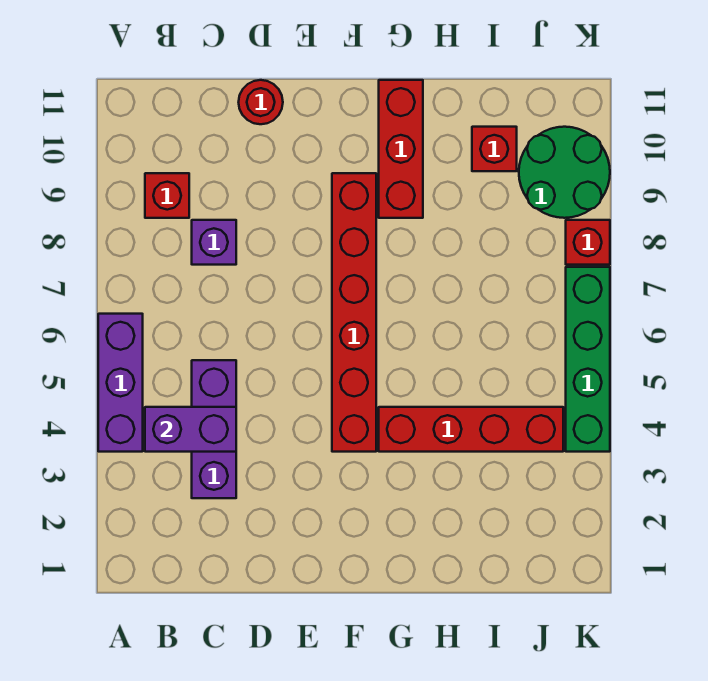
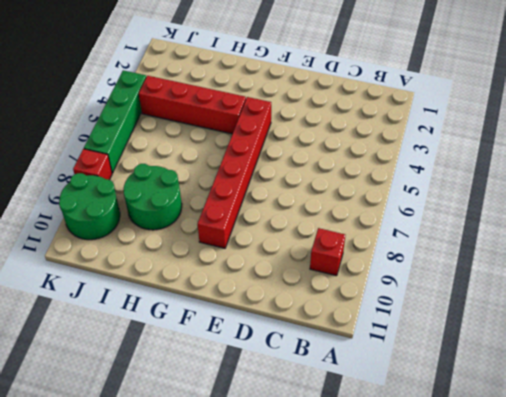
green round brick H8:I9 level 1 -> none
none -> purple brick A4:A6 level 1
none -> purple brick C3:C5 level 1
none -> purple brick C8 level 1

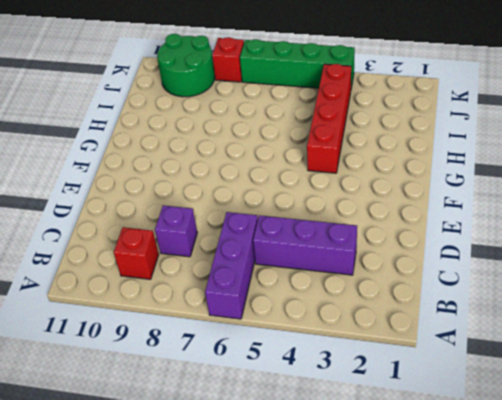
purple brick A6:C6 level 1 -> purple brick A4:A6 level 1
none -> red round brick D11 level 1
none -> red brick F4:F9 level 1
none -> red brick G9:G11 level 1

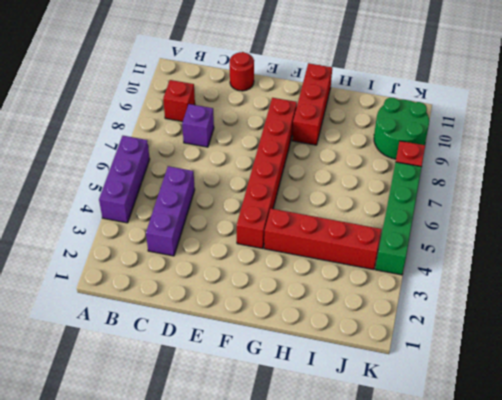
none -> red brick I10 level 1
none -> purple brick B4:C4 level 2

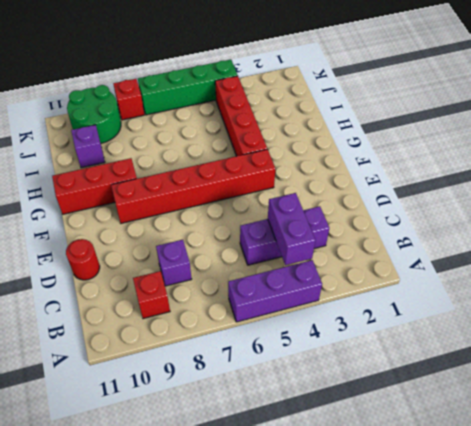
purple brick I10 level 1 -> red brick I10 level 1

